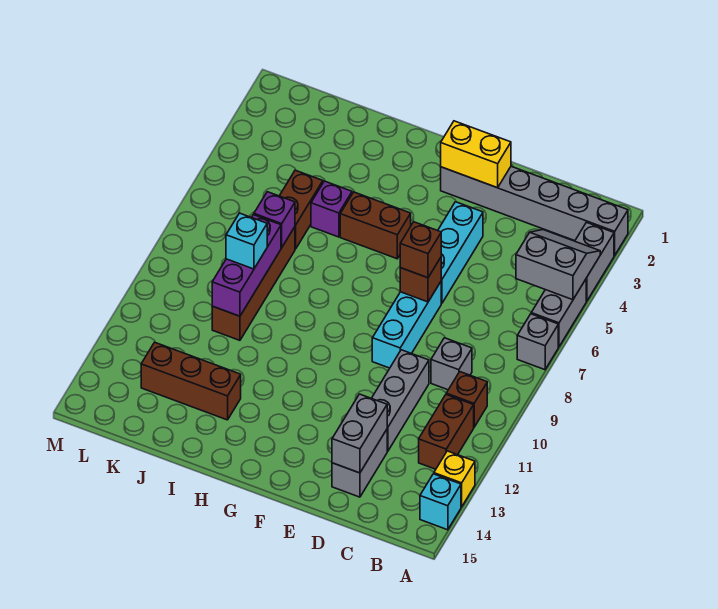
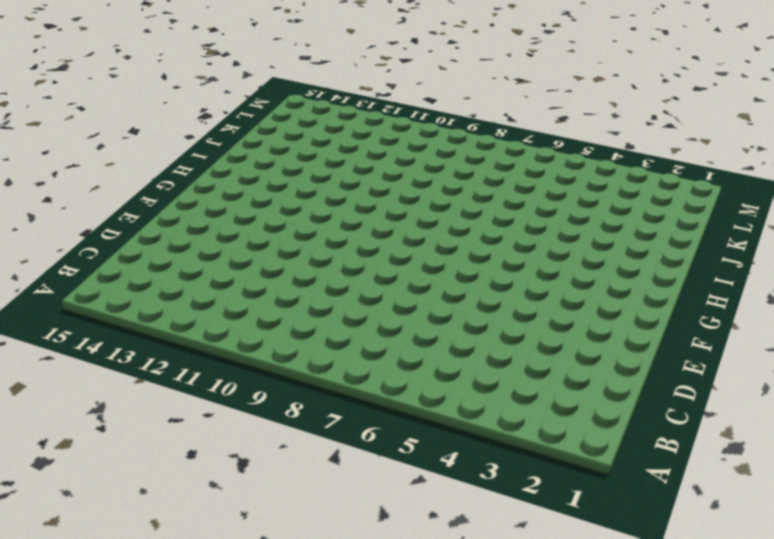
none -> grey brick A2:F2 level 1
none -> grey brick A3:A4 level 1
none -> grey brick A5:A6 level 1

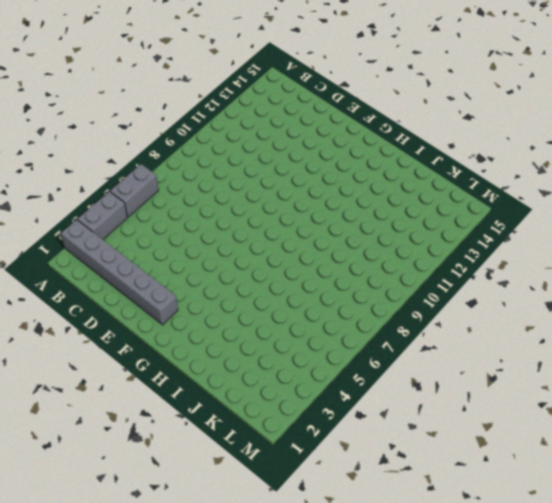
none -> grey brick A7 level 1
none -> yellow brick A13 level 1
none -> cyan brick A14 level 1

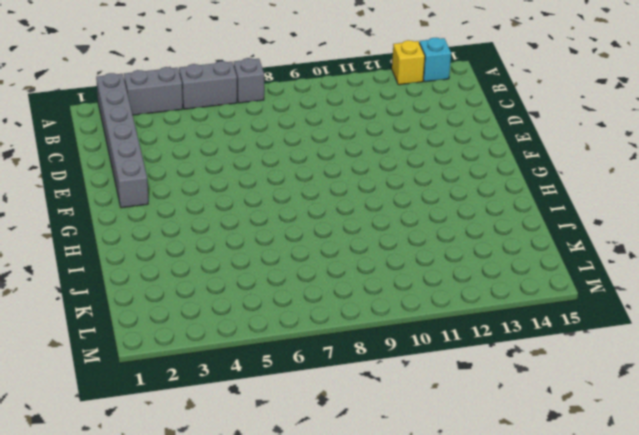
none -> brown brick B10 level 1
none -> brown brick B11:B12 level 1
none -> grey brick C9 level 1

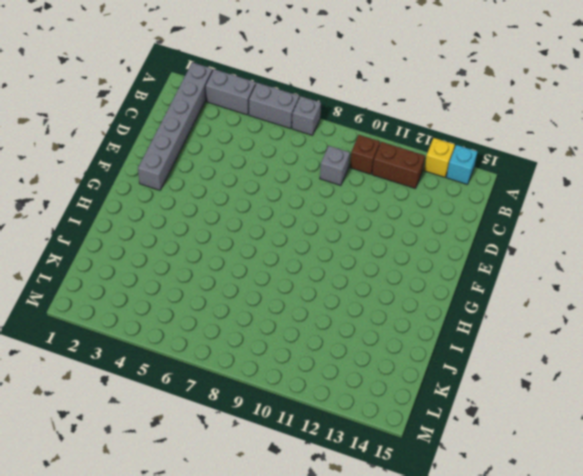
none -> grey brick D10:D12 level 1
none -> grey brick D13:D14 level 1
none -> cyan brick E4:E6 level 1

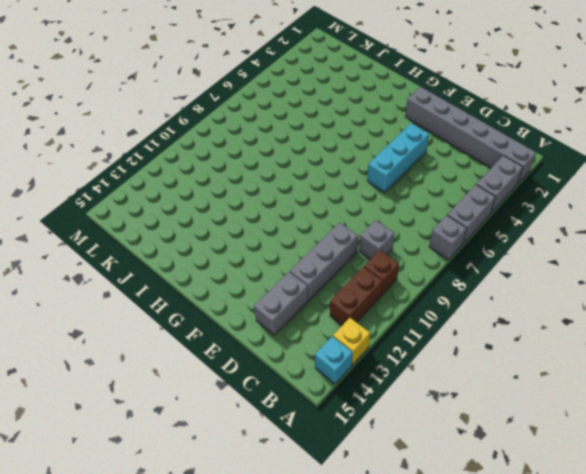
none -> cyan brick E7:E9 level 1
none -> brown brick G5:H5 level 1
none -> purple brick I5 level 1

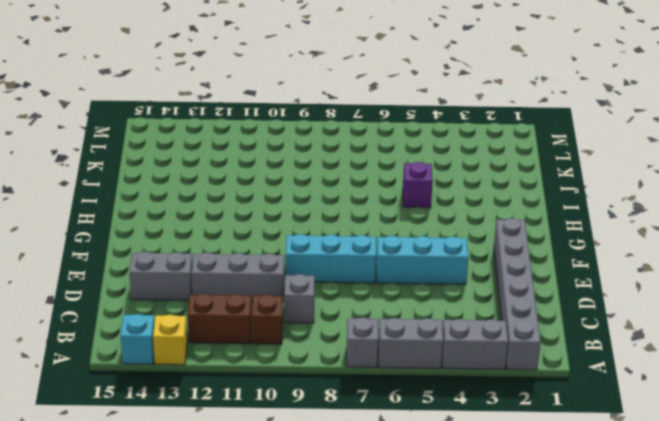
none -> brown brick G5:H5 level 1
none -> brown brick I13:K13 level 1
none -> brown brick J5:J6 level 1

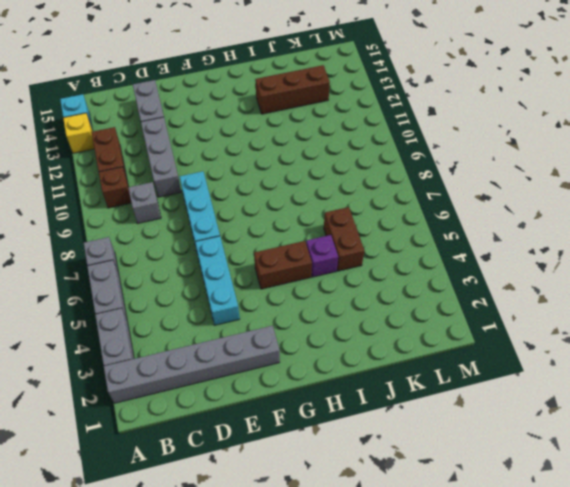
none -> brown brick J7:J10 level 1
none -> grey slope A4:B5 level 2 top 5
none -> grey brick D13:D14 level 2

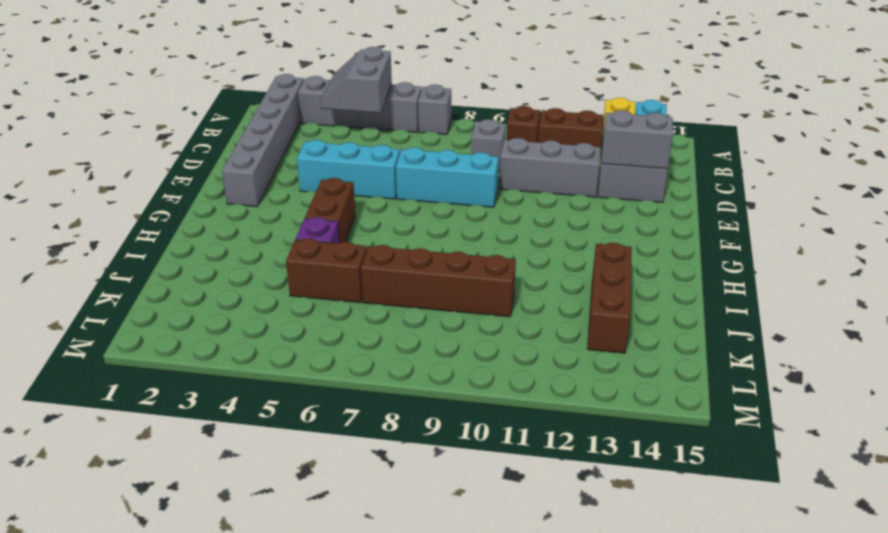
none -> yellow brick E2:F2 level 2
none -> brown brick E7 level 2
none -> purple brick J7 level 2

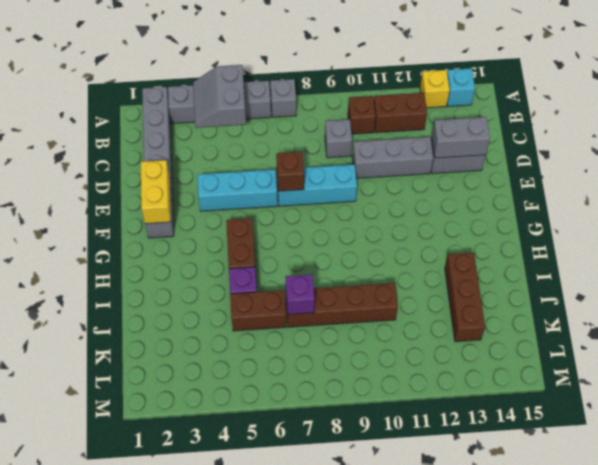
none -> purple brick J8:J10 level 2
none -> brown brick E7 level 3
none -> cyan brick J9 level 3

